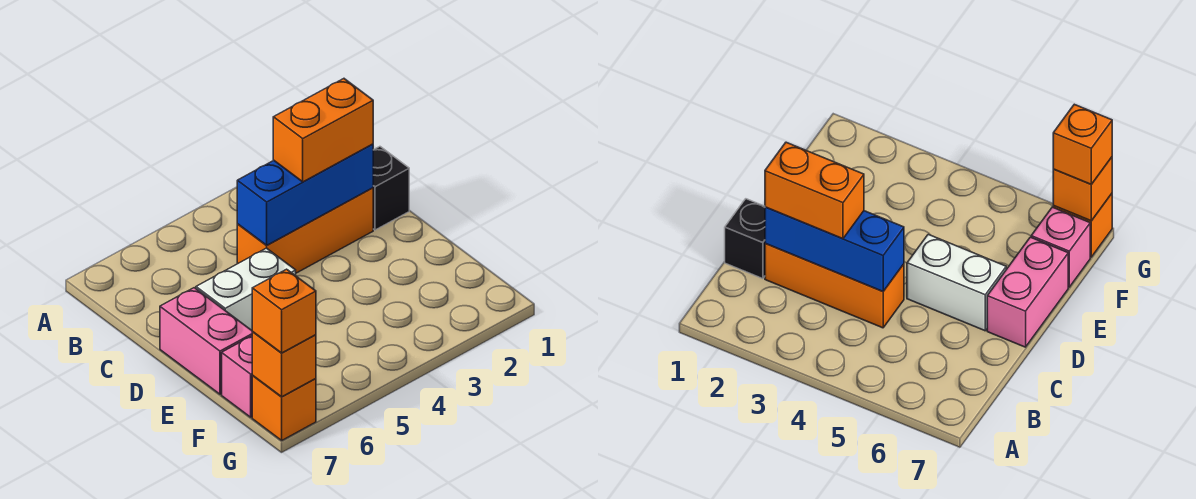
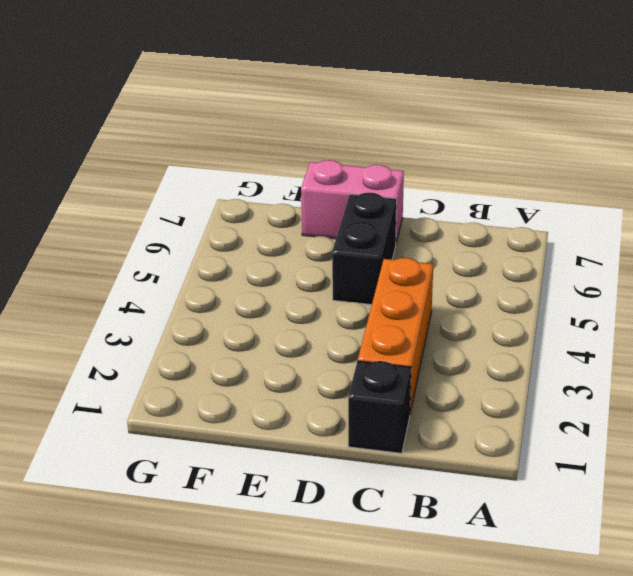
black brick D5:D6 level 1 -> white brick D5:D6 level 1
none -> pink brick F7 level 1
none -> orange brick G7 level 1

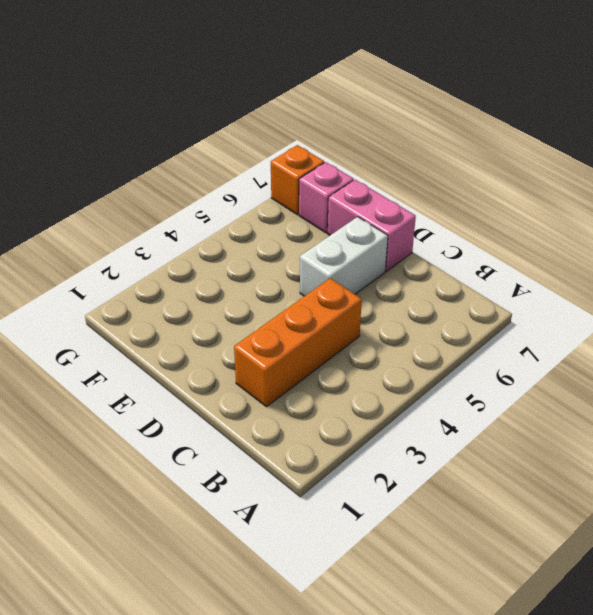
none -> black brick C1 level 1
none -> blue brick C2:C4 level 2

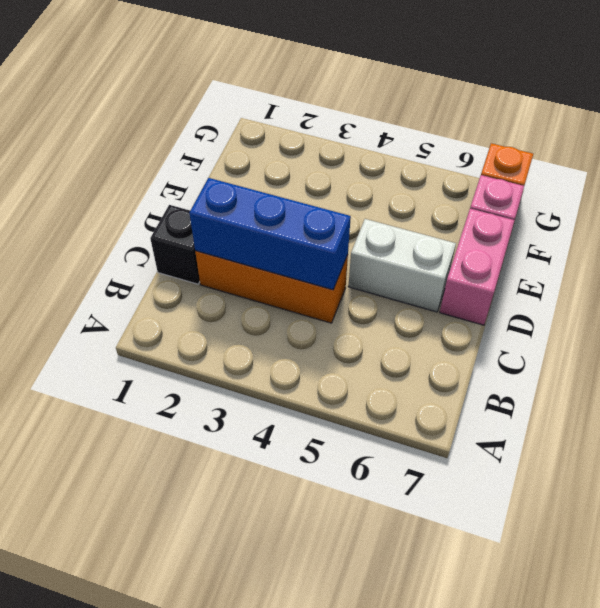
none -> orange brick G7 level 2
none -> orange brick C2:C3 level 3

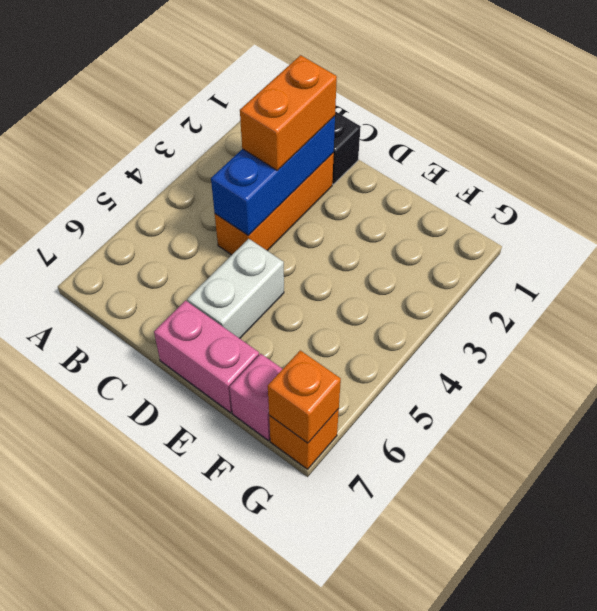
none -> orange brick G7 level 3

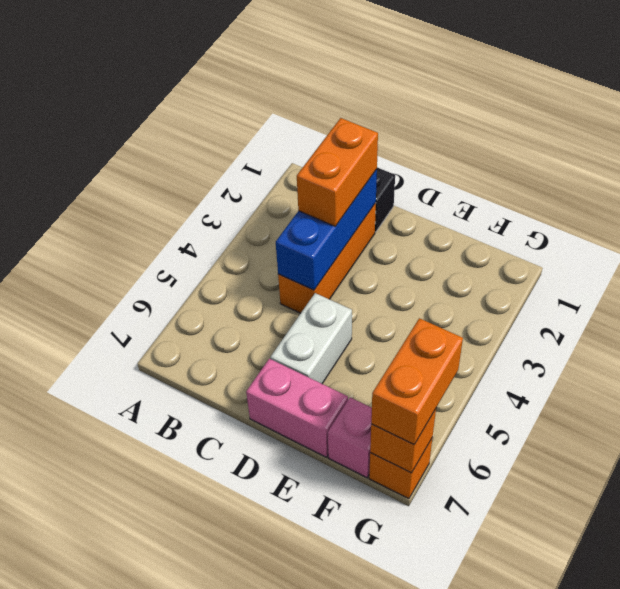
orange brick G6:G7 level 3 -> orange brick G7 level 3

